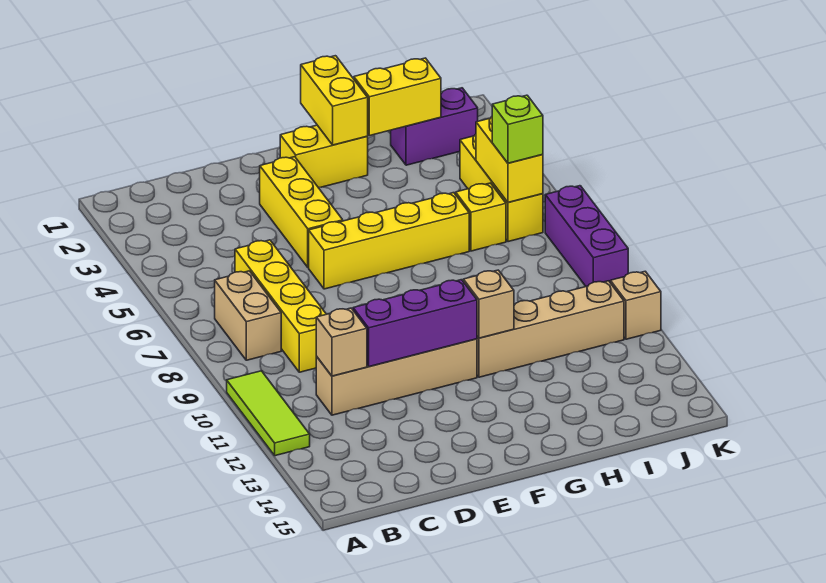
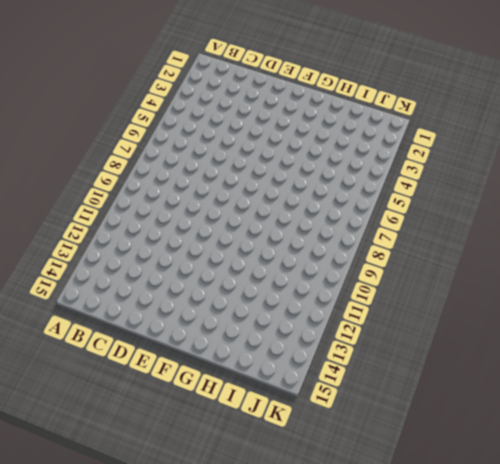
none -> lime tile A10:A12 level 1
none -> tan brick B7:B8 level 1
none -> yellow brick C6:C9 level 1

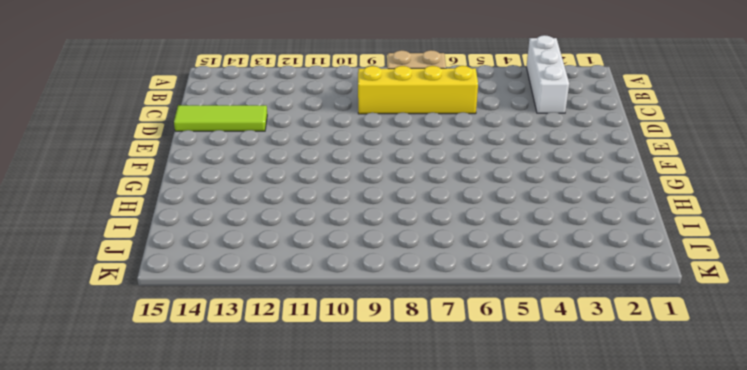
white brick A3:C3 level 1 -> none
lime tile D13:D15 level 1 -> lime tile A10:A12 level 1
none -> tan brick C11:F11 level 1
none -> yellow brick E3:E5 level 1
none -> yellow brick E6:H6 level 1

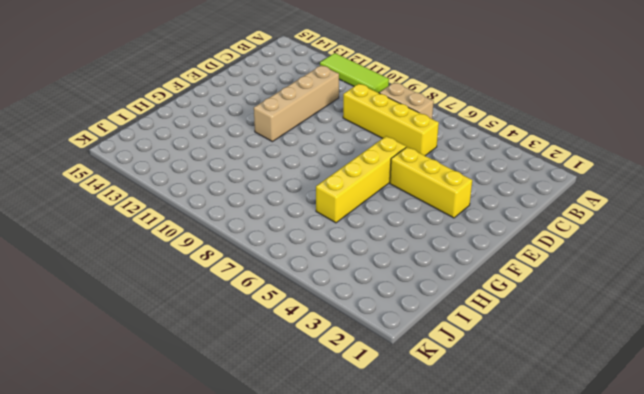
none -> yellow brick F2:G2 level 1
none -> tan brick G11:J11 level 1
none -> purple brick I2:J2 level 1

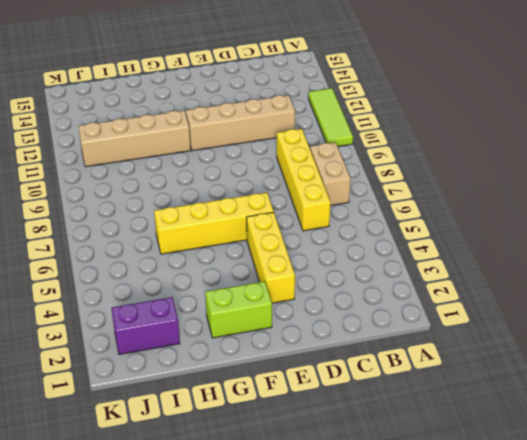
lime brick F2:G2 level 1 -> yellow brick F2:G2 level 1
none -> yellow brick I6 level 1
none -> yellow brick J4:J6 level 1
none -> purple brick K7:K9 level 1

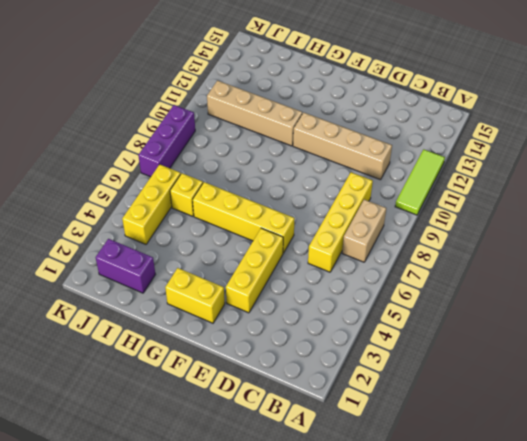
none -> tan brick K11 level 1
none -> tan brick C11 level 2
none -> purple brick D11:F11 level 2

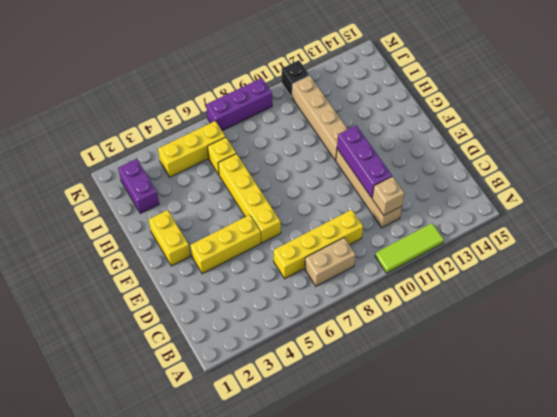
black brick K11 level 1 -> tan brick K11 level 1
none -> yellow brick G1:G2 level 2
none -> tan brick G11 level 2
none -> yellow brick H2:I2 level 2

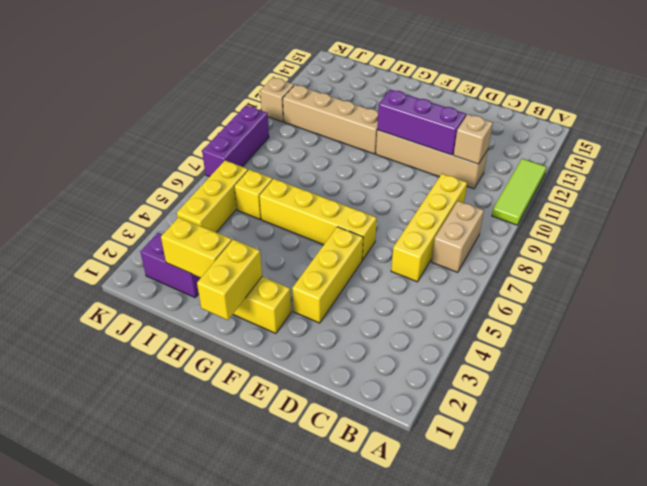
none -> tan brick G11 level 2
none -> yellow brick J5:J6 level 2
none -> lime brick J6 level 3

